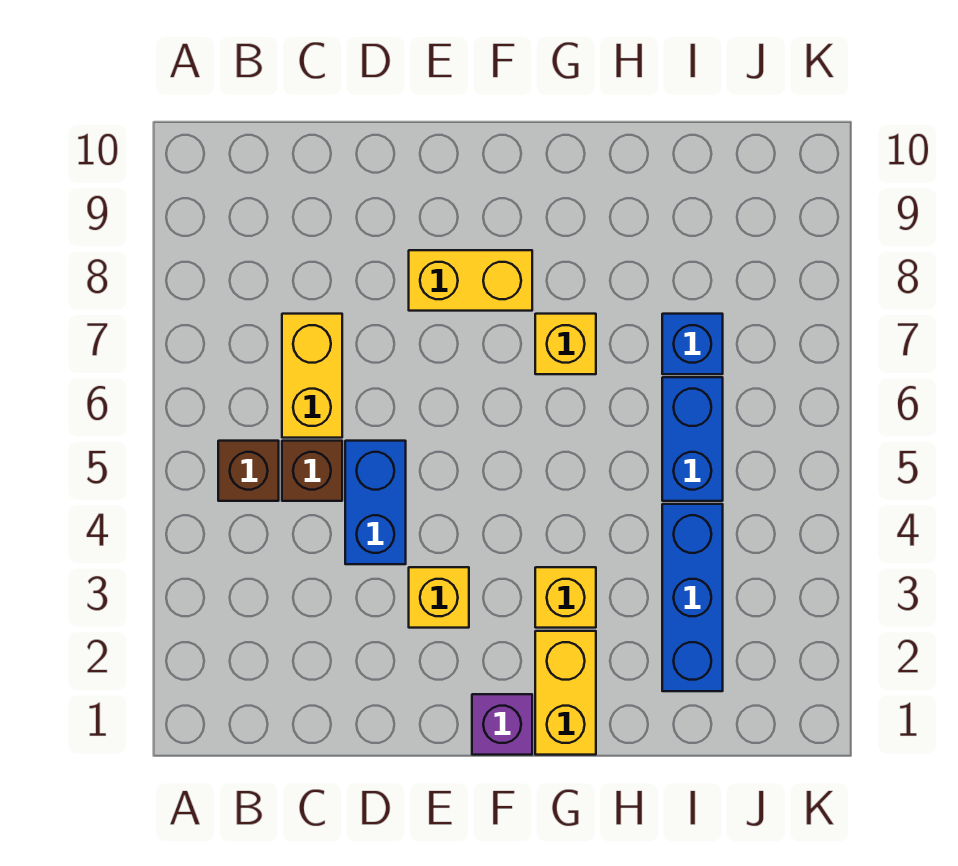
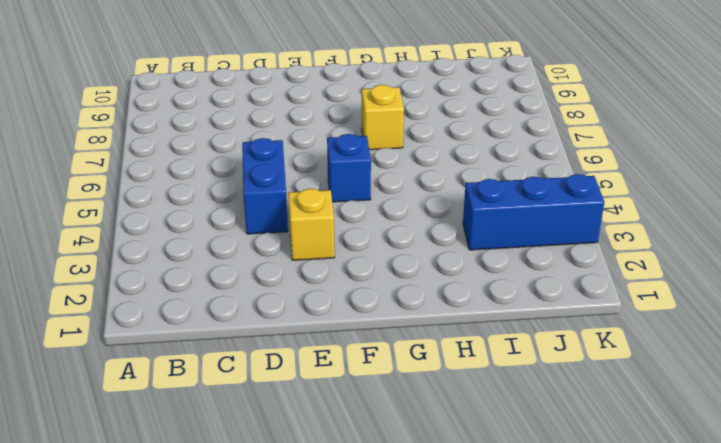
blue brick F5 level 1 -> blue brick I7 level 1
blue brick I3:K3 level 1 -> blue brick I2:I4 level 1
none -> brown brick B5 level 1
none -> brown brick C5 level 1
none -> yellow brick C6:C7 level 1

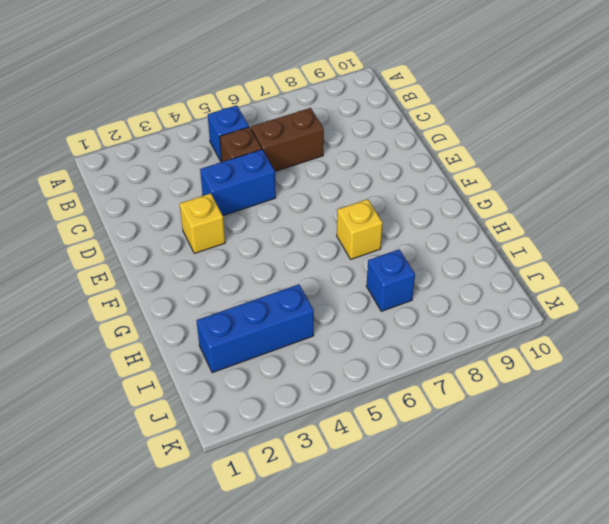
blue brick B5 level 1 -> brown brick B5 level 1
brown brick C6:C7 level 1 -> yellow brick C6:C7 level 1
none -> yellow brick E8:F8 level 1
none -> purple brick F1 level 1
none -> yellow brick G1:G2 level 1

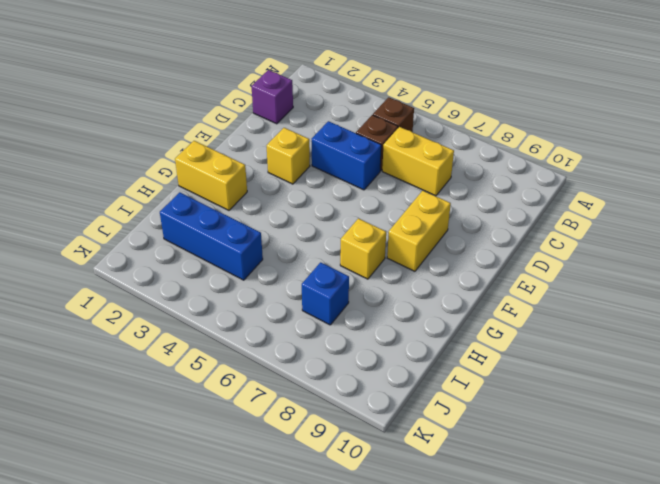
purple brick C1 level 1 -> purple brick F1 level 1
none -> yellow brick G3 level 1
none -> blue brick I5:I6 level 1

